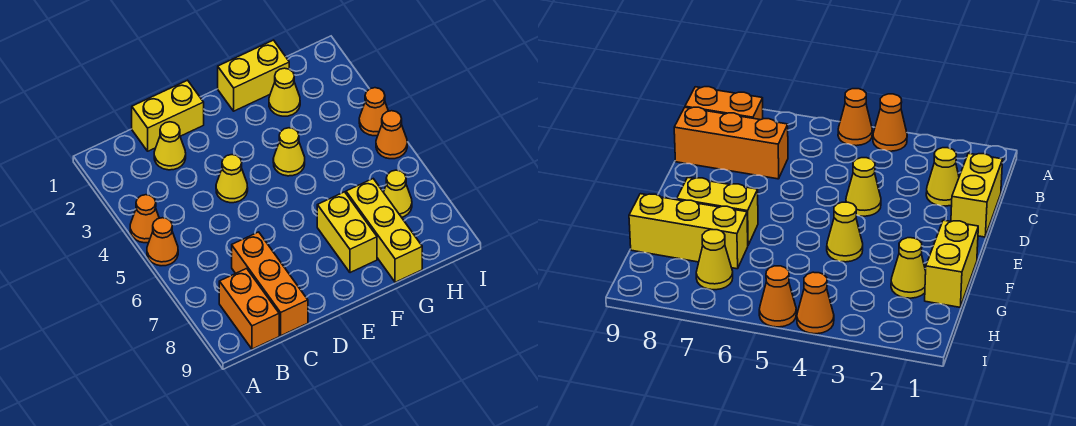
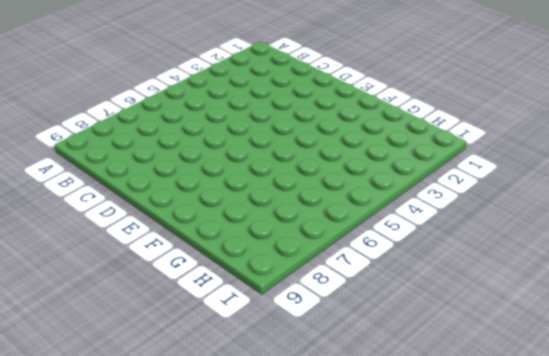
none -> orange cone A4 level 1
none -> orange cone A5 level 1
none -> orange brick B8:B9 level 1

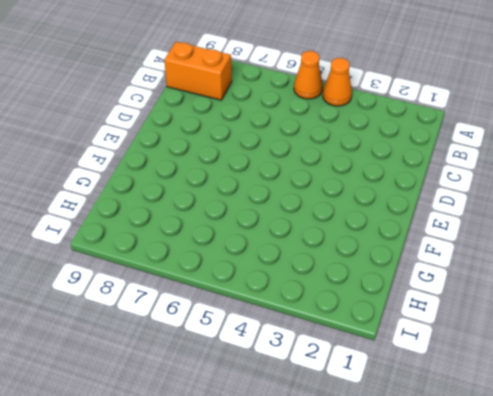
none -> yellow brick C1:D1 level 1
none -> yellow cone C2 level 1
none -> orange brick C7:C9 level 1

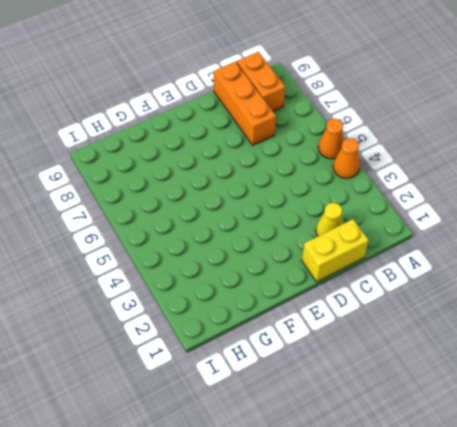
none -> yellow cone D4 level 1
none -> yellow brick F1:G1 level 1
none -> yellow cone F4 level 1

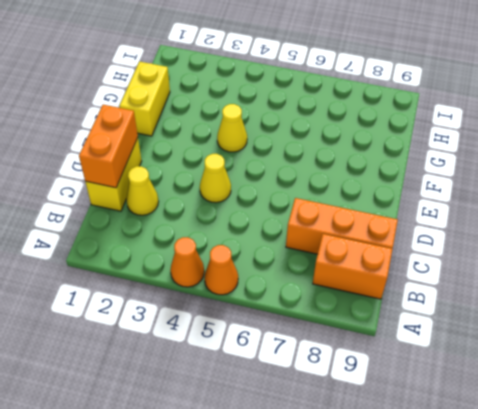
orange brick C1:D1 level 2 -> none
none -> yellow brick F7:F8 level 1
none -> yellow cone G2 level 1
none -> yellow brick G7:G9 level 1

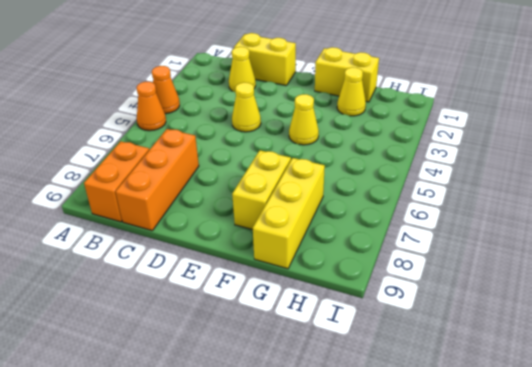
none -> yellow cone H7 level 1
none -> orange cone I4 level 1
none -> orange cone I5 level 1

